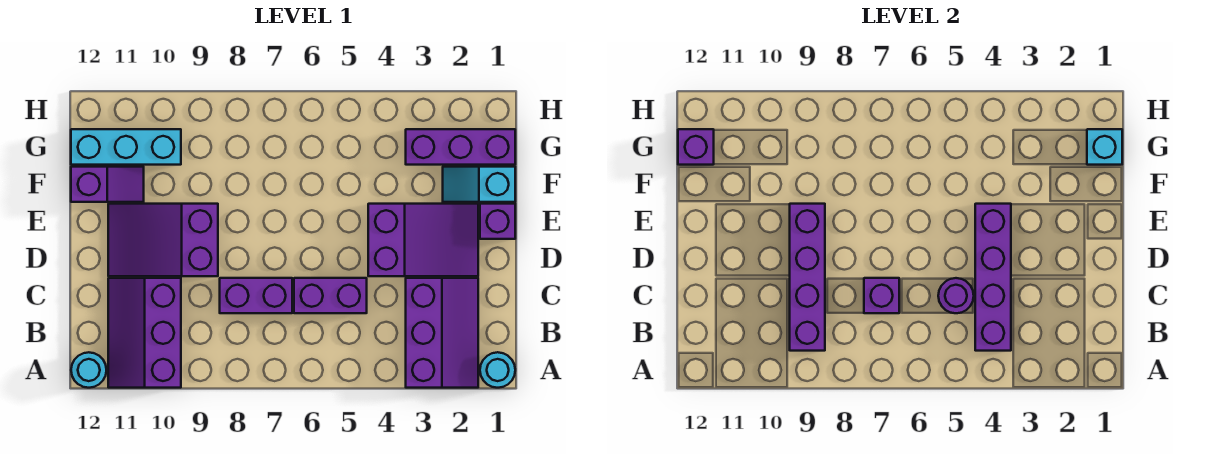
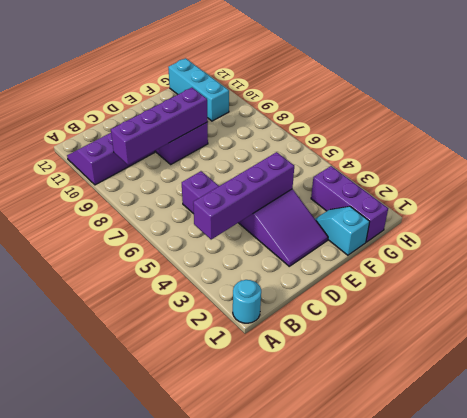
none -> purple slope A2:C3 level 1 top 3
none -> cyan round brick A12 level 1
none -> purple brick C7:C8 level 1

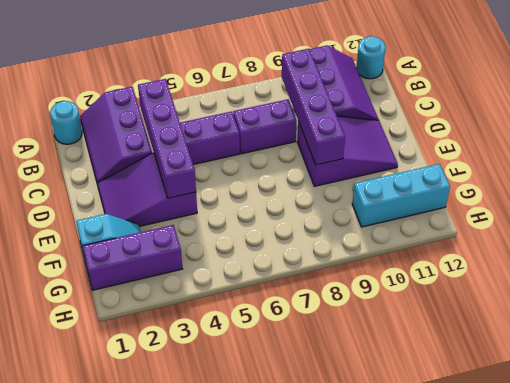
none -> purple brick E1 level 1
none -> purple slope F11:F12 level 1 top 12
none -> purple round brick C5 level 2

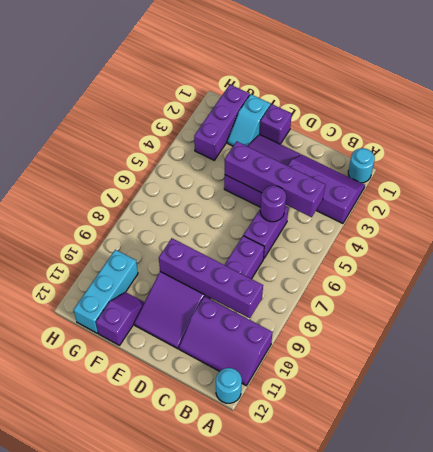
none -> purple brick C7 level 2
none -> cyan brick G1 level 2
none -> purple brick G12 level 2

